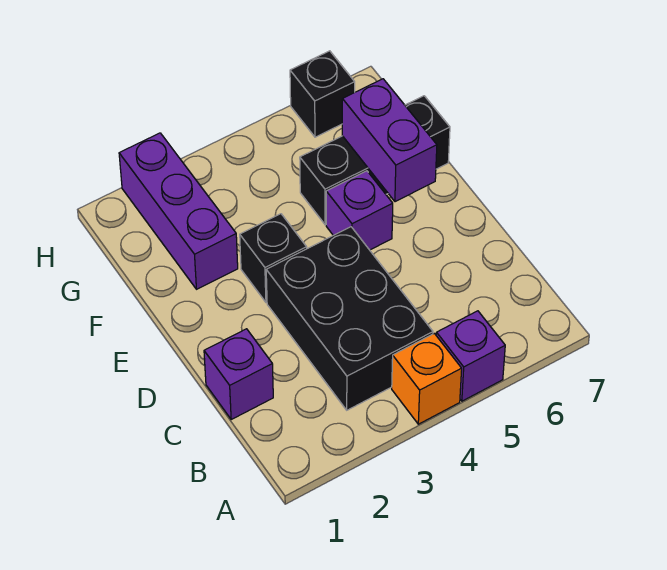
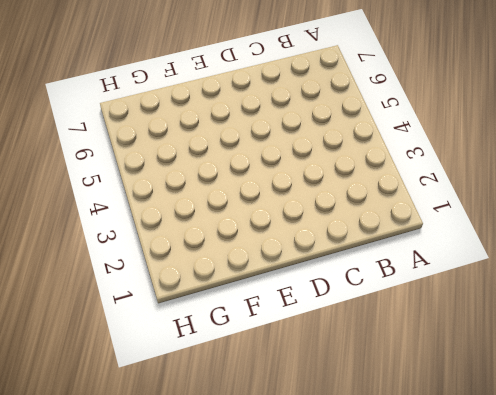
none -> orange brick A4 level 1
none -> purple brick A5 level 1

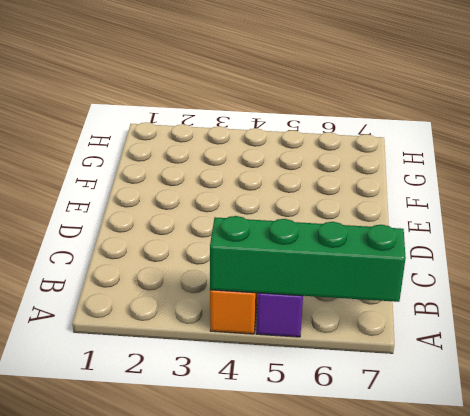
green brick A4:A7 level 2 -> none
none -> black brick B3:D4 level 1
none -> purple brick C1 level 1

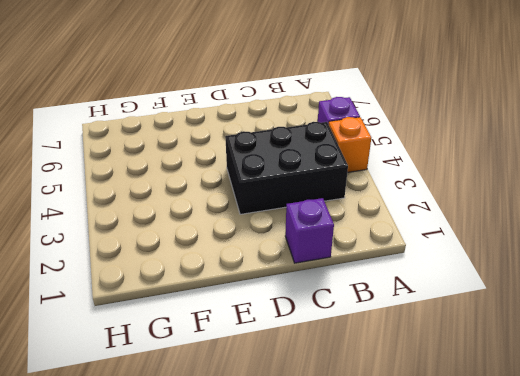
none -> black brick E3 level 1
none -> purple brick E5 level 1

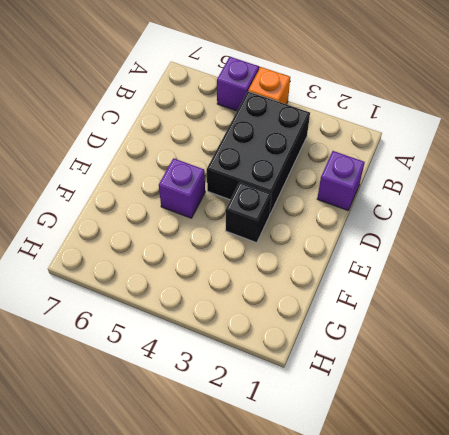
none -> purple brick F2:H2 level 1
none -> black brick F5:F7 level 1

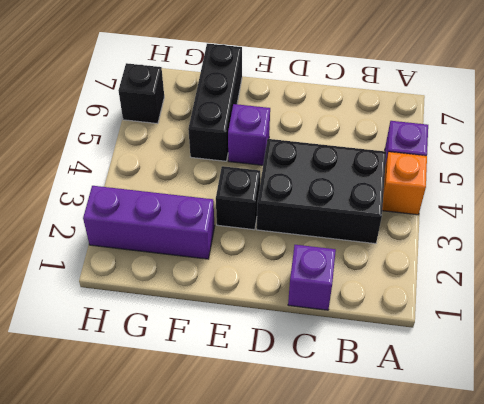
none -> purple brick E6:F6 level 2

